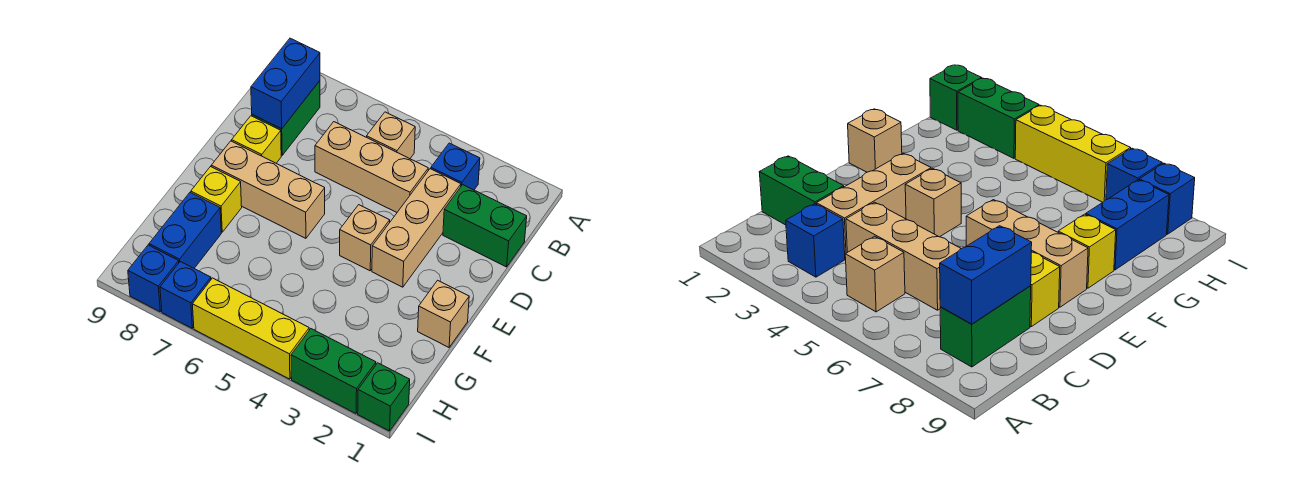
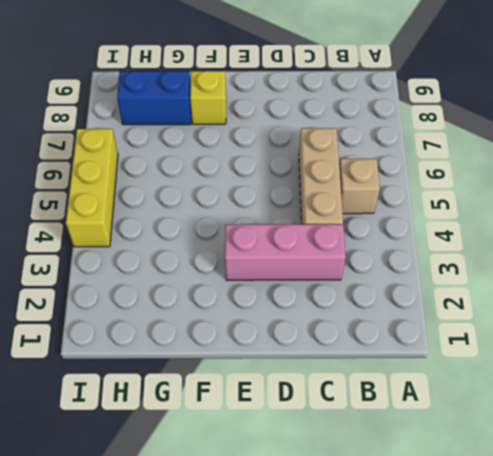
pink brick C3:E3 level 1 -> tan brick C3:E3 level 1
none -> blue brick B3 level 1
none -> green brick B8:C8 level 1
none -> green brick C1:C2 level 1

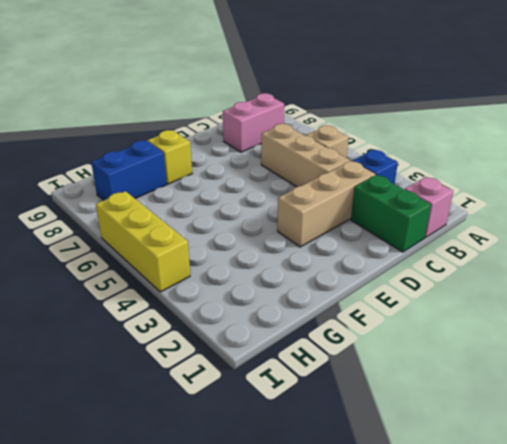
pink brick B1 level 1 -> none
pink brick B8:C8 level 1 -> green brick B8:C8 level 1
none -> yellow brick D8 level 1
none -> tan brick E4 level 1
none -> tan brick E6:E8 level 1

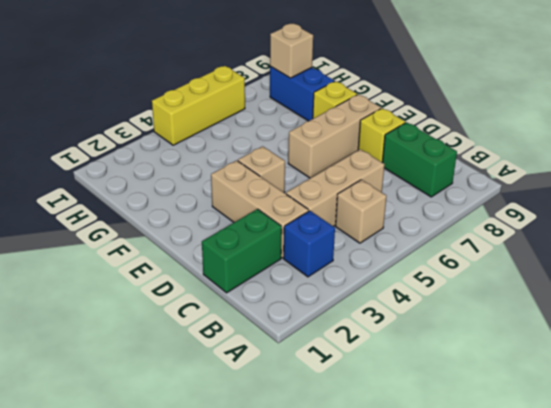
tan brick H8 level 2 -> tan brick F1 level 1
none -> green brick I1 level 1
none -> green brick I2:I3 level 1
none -> blue brick I7 level 1

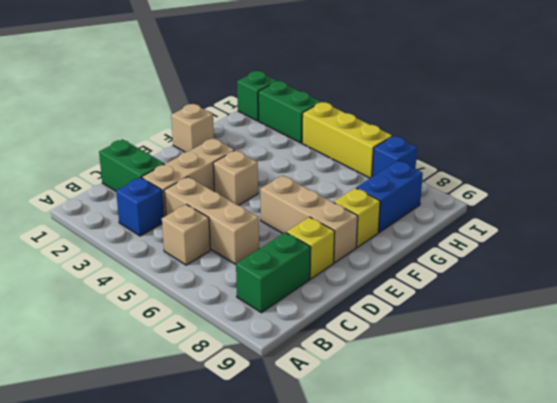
none -> blue brick I8 level 1
none -> blue brick B8:C8 level 2

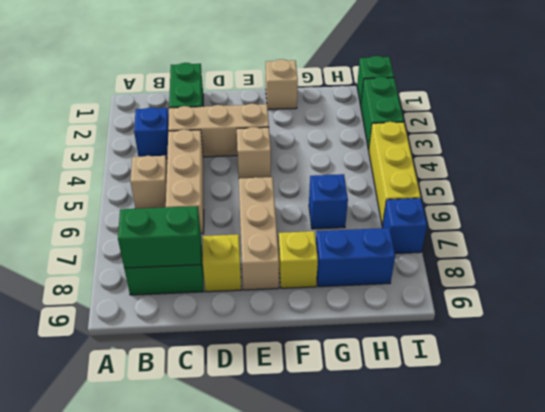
green brick B8:C8 level 2 -> blue brick B8:C8 level 2
blue brick G6 level 1 -> blue brick I8 level 1

